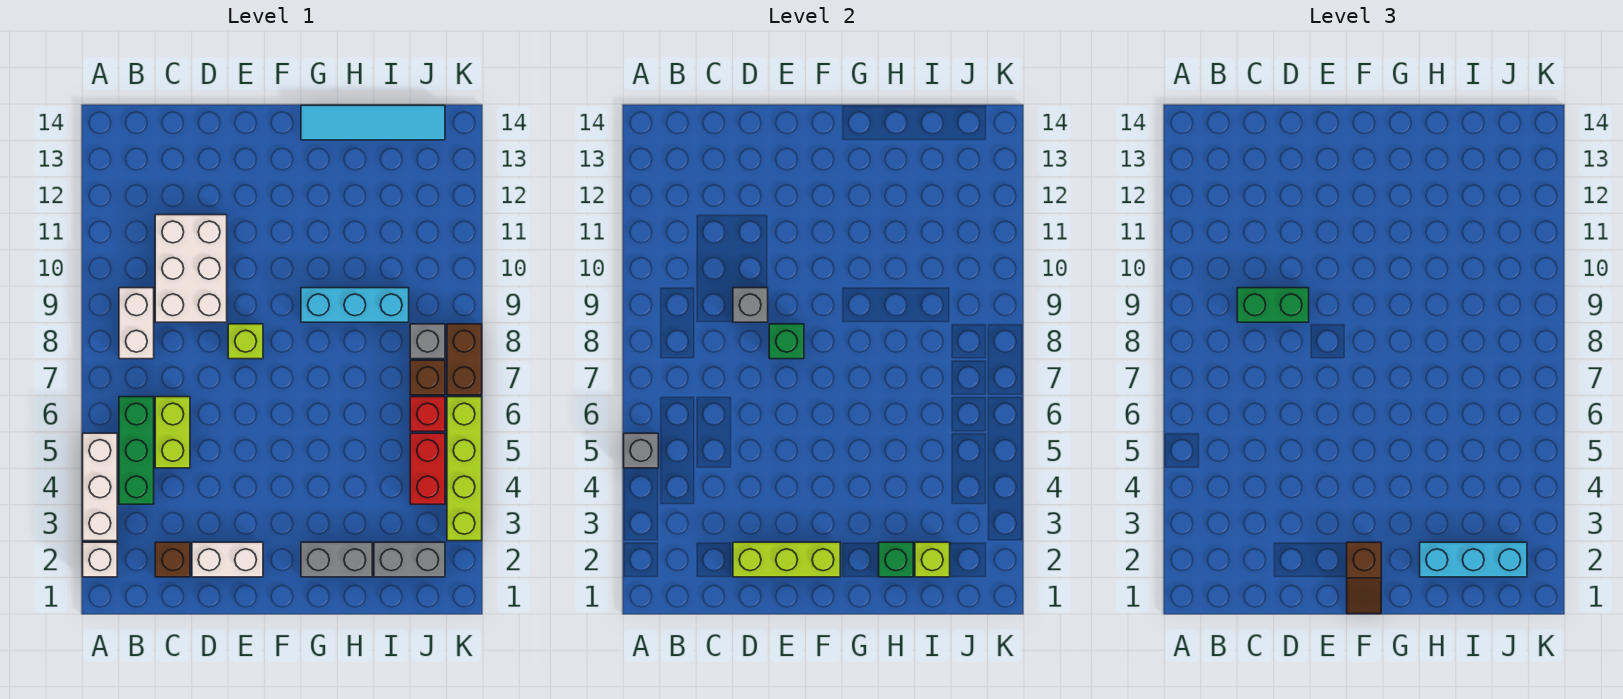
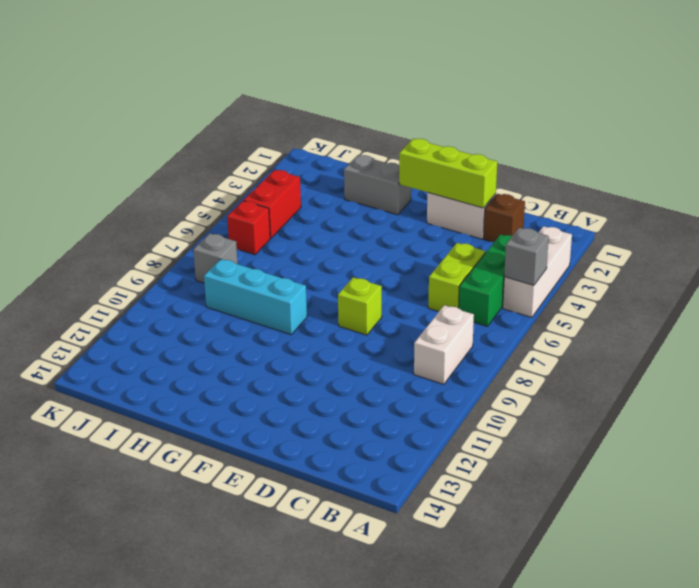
none -> white brick A2 level 1
none -> white brick C9:D11 level 1
none -> cyan tile G14:J14 level 1

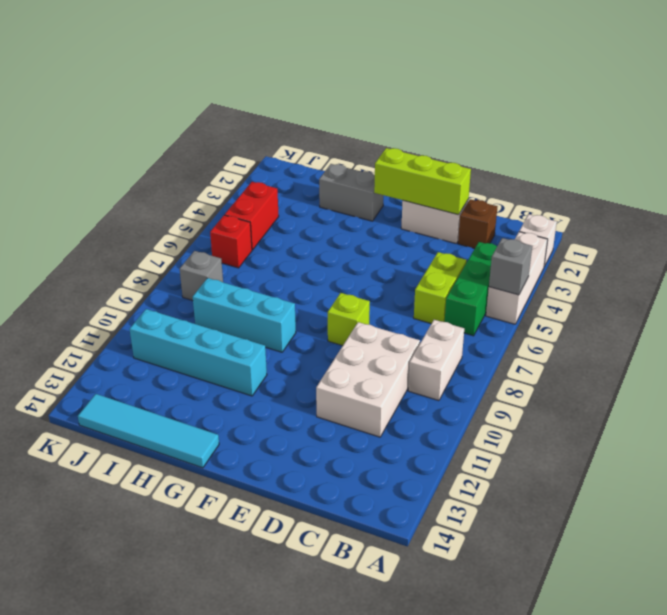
cyan brick G11:J11 level 1 -> none
none -> grey brick I2:J2 level 1
none -> brown brick J7 level 1
none -> lime brick K3:K6 level 1

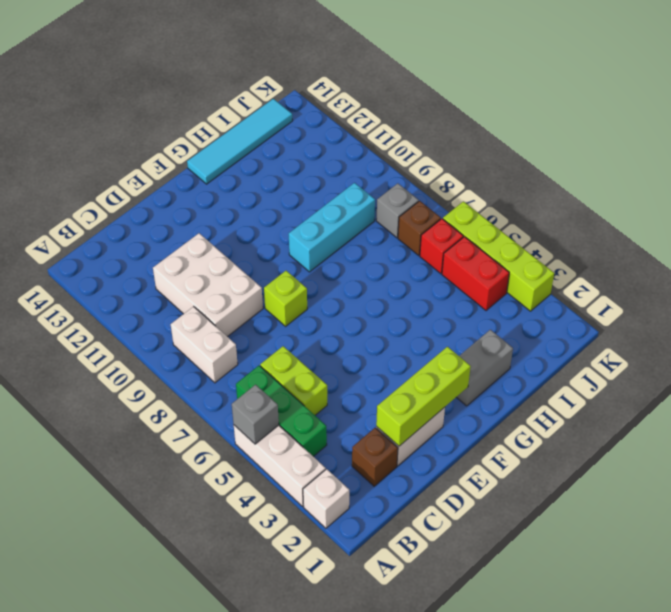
none -> grey brick I2:J2 level 1
none -> brown brick K7:K8 level 1
none -> grey brick D9 level 2

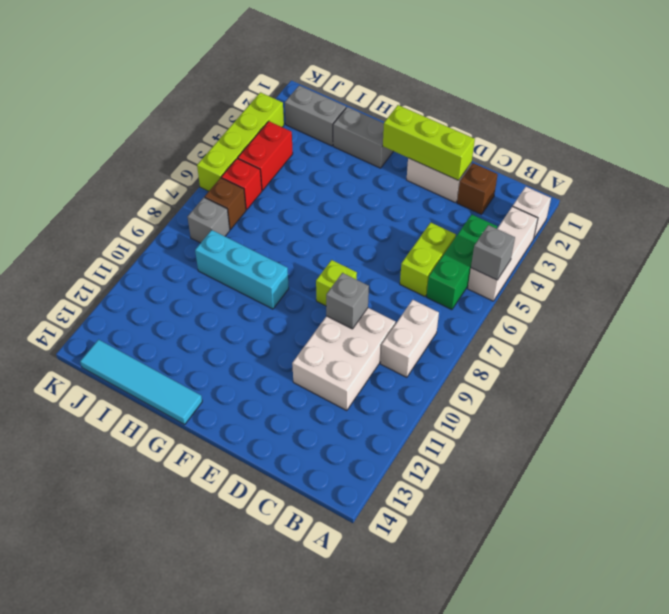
none -> brown brick K7:K8 level 1
none -> green brick E8 level 2
none -> green brick H2 level 2

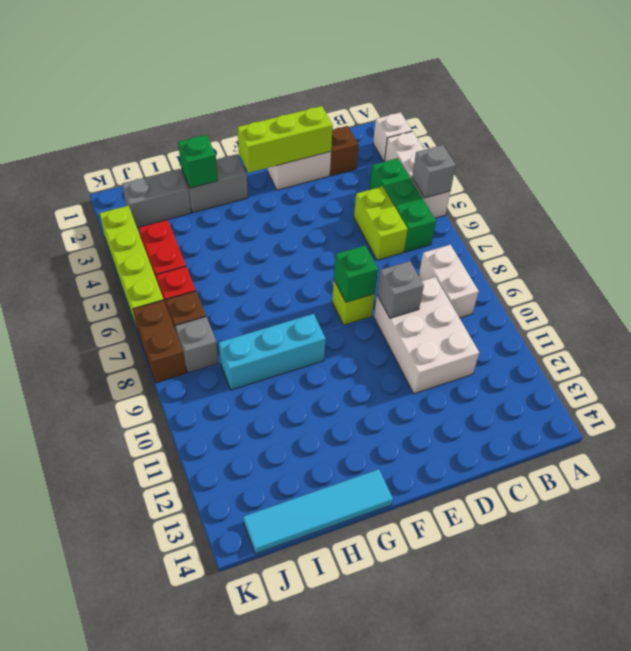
none -> lime brick I2 level 2
none -> green brick C9:D9 level 3
none -> brown slope F1:F2 level 3 top 2

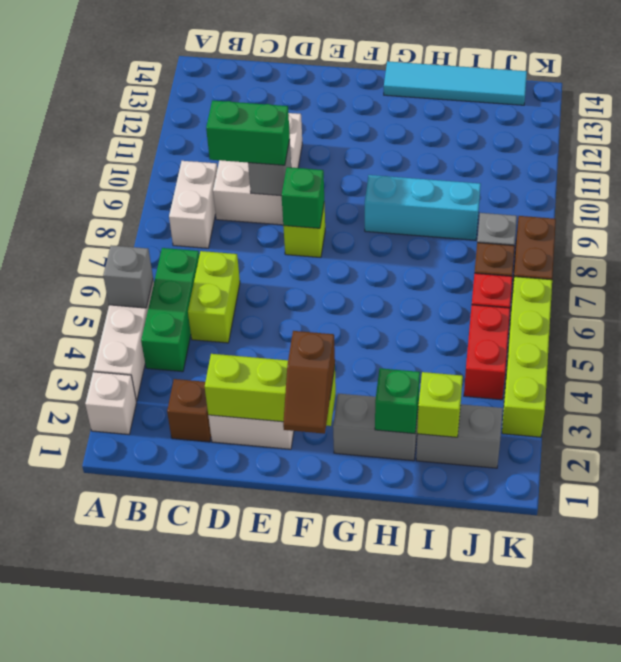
none -> cyan brick H2:J2 level 3

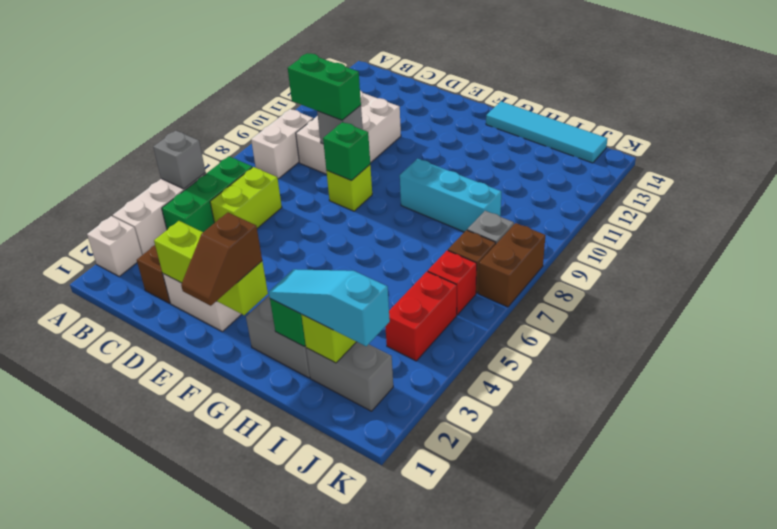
cyan slope H2:J2 level 3 top J -> cyan brick H2:J2 level 3
none -> lime brick K3:K6 level 1

